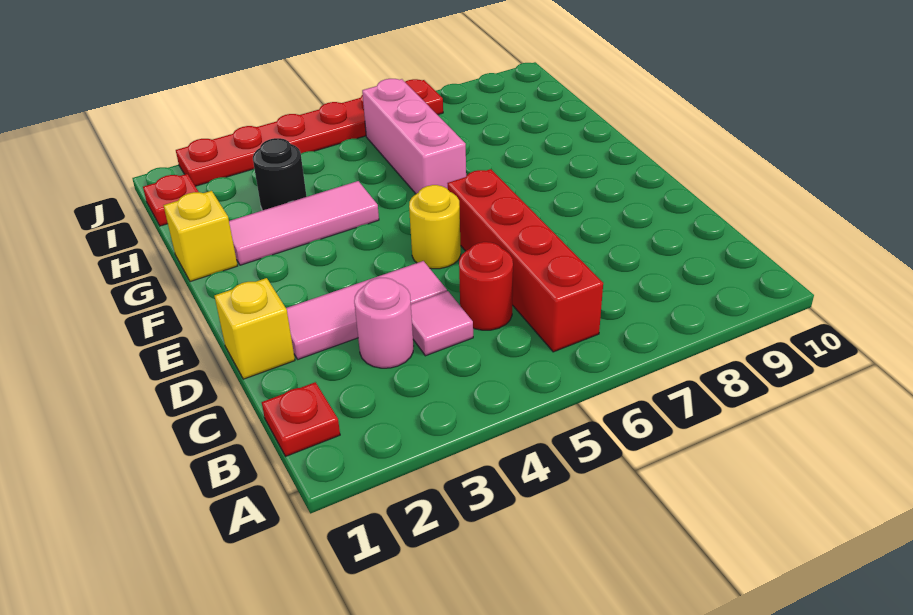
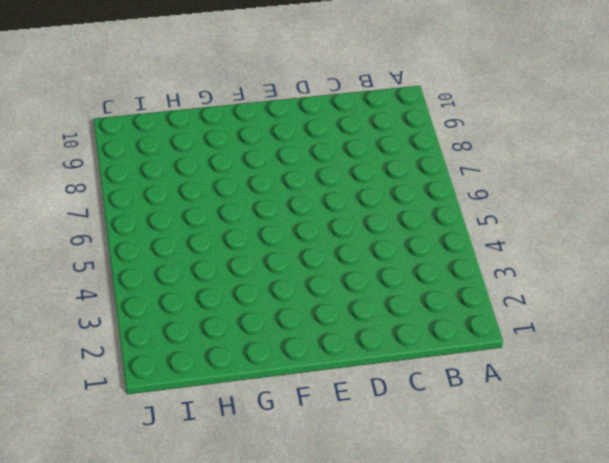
none -> red plate B1 level 1
none -> red brick B6:E6 level 1
none -> pink round brick C3 level 1

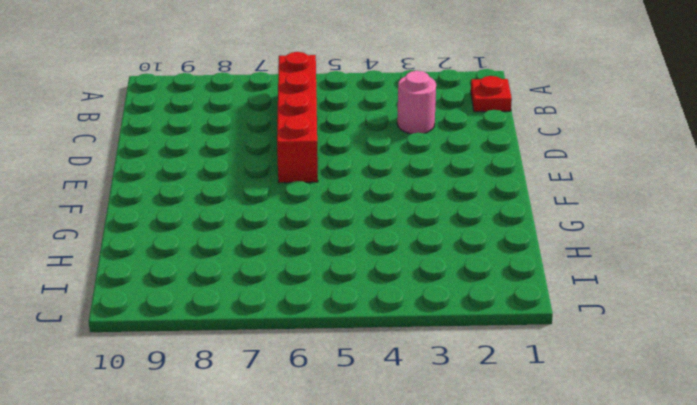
none -> pink tile C4 level 1
none -> red round brick C5 level 1
none -> yellow brick D1 level 1

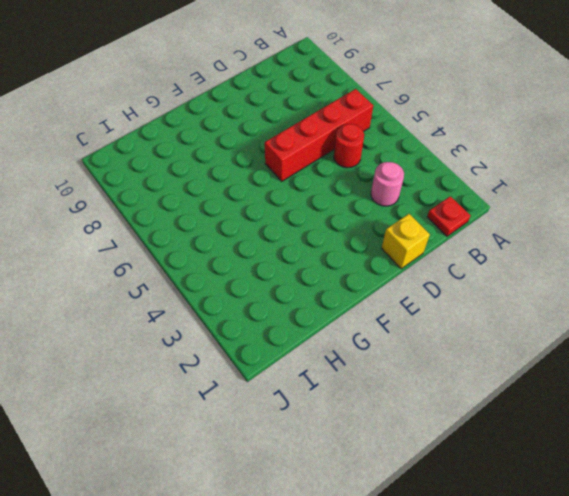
none -> pink tile C4 level 1
none -> pink tile D2:D4 level 1
none -> yellow round brick E5 level 1

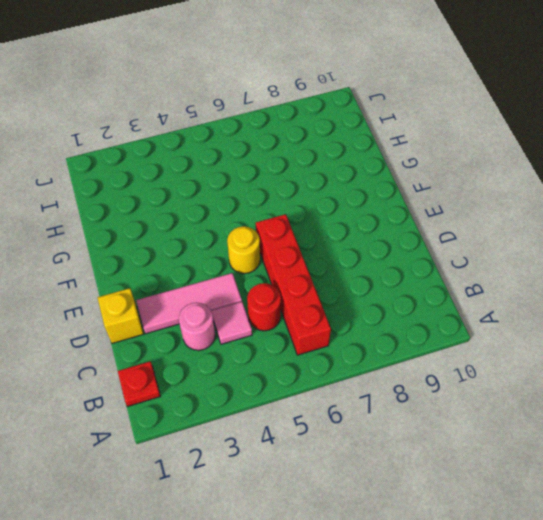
none -> yellow brick G1 level 1
none -> pink tile G2:G4 level 1
none -> pink brick G6:I6 level 1

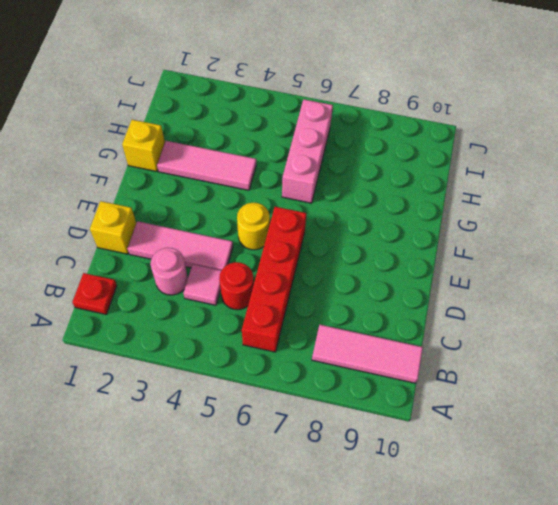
pink tile B8:B10 level 1 -> none
none -> black round brick H3 level 1
none -> red plate I1 level 1
none -> red plate J2:J7 level 1

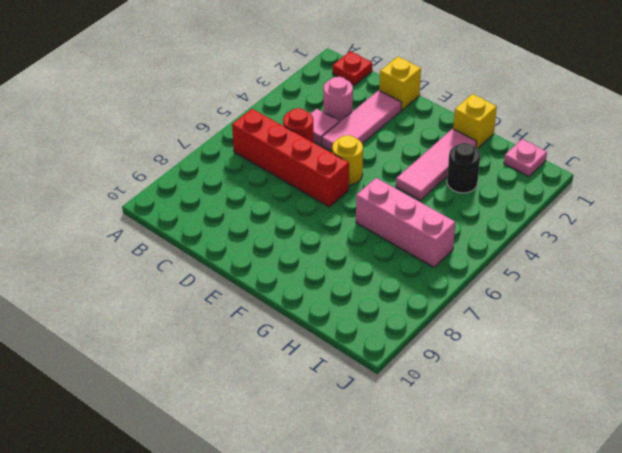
pink plate I1 level 1 -> red plate I1 level 1
none -> red plate J2:J7 level 1

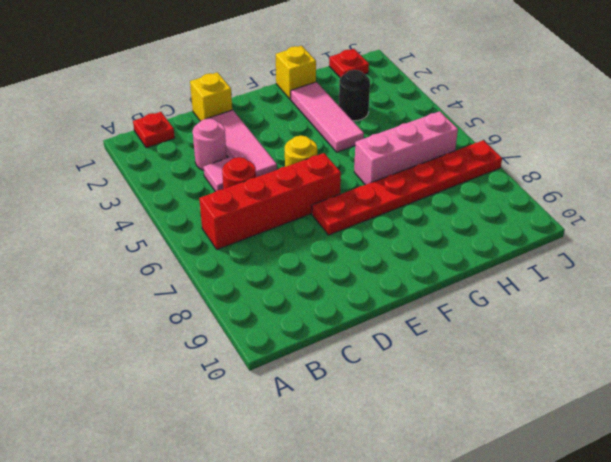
red plate E7:J7 level 1 -> red plate J2:J7 level 1

